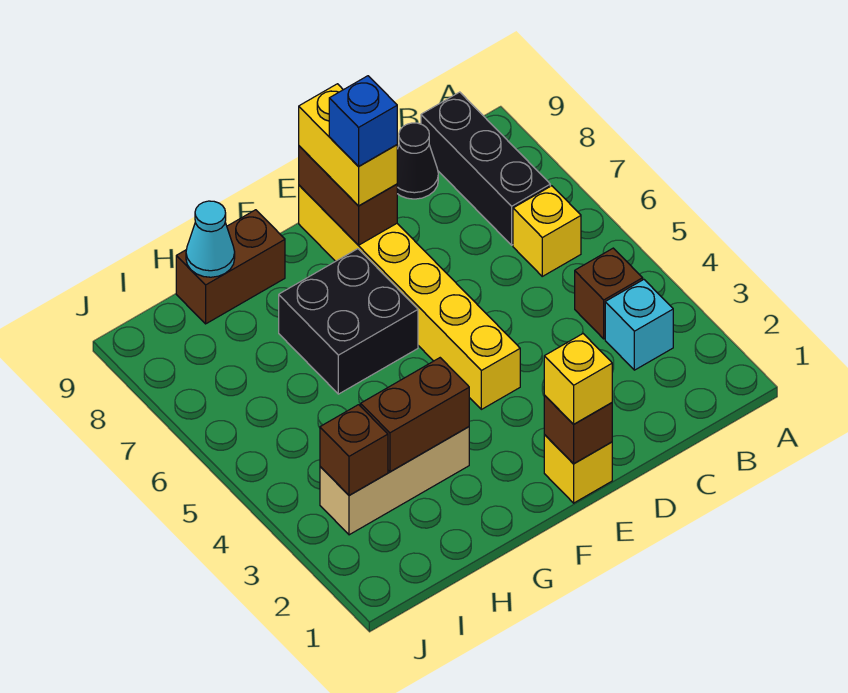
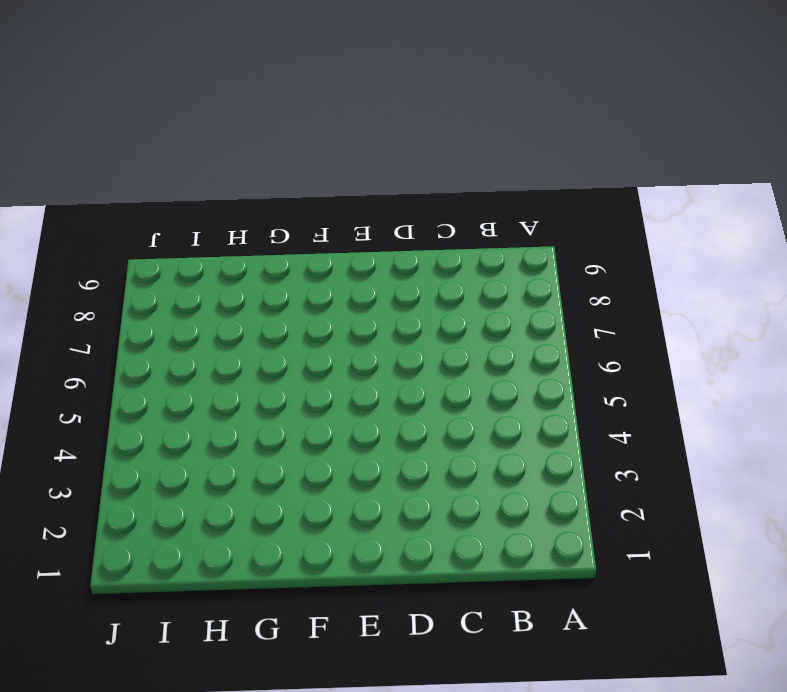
none -> cyan brick B3 level 1
none -> brown brick B4 level 1
none -> yellow brick B6 level 1

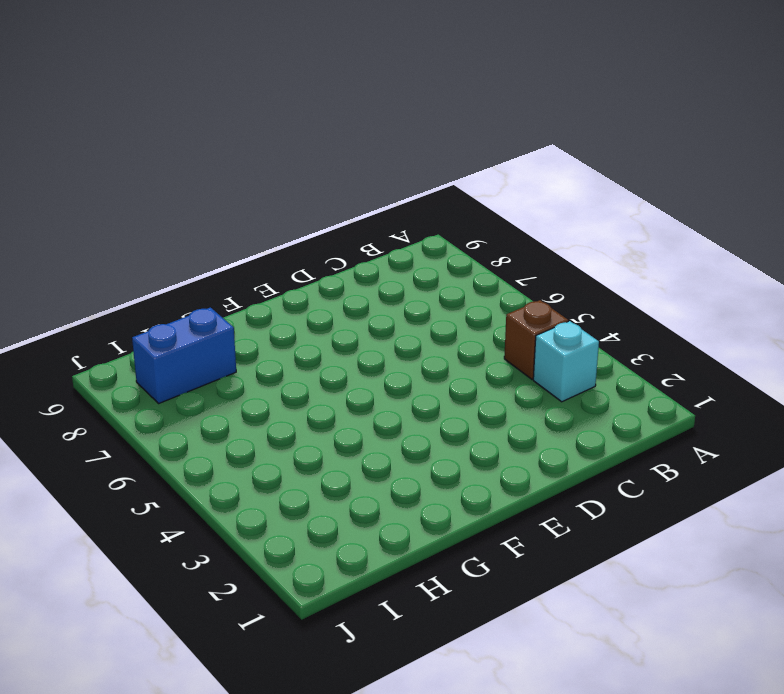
blue brick H8:I8 level 1 -> none
none -> yellow brick B6 level 1
none -> black brick B7:B9 level 1
none -> black cone C9 level 1

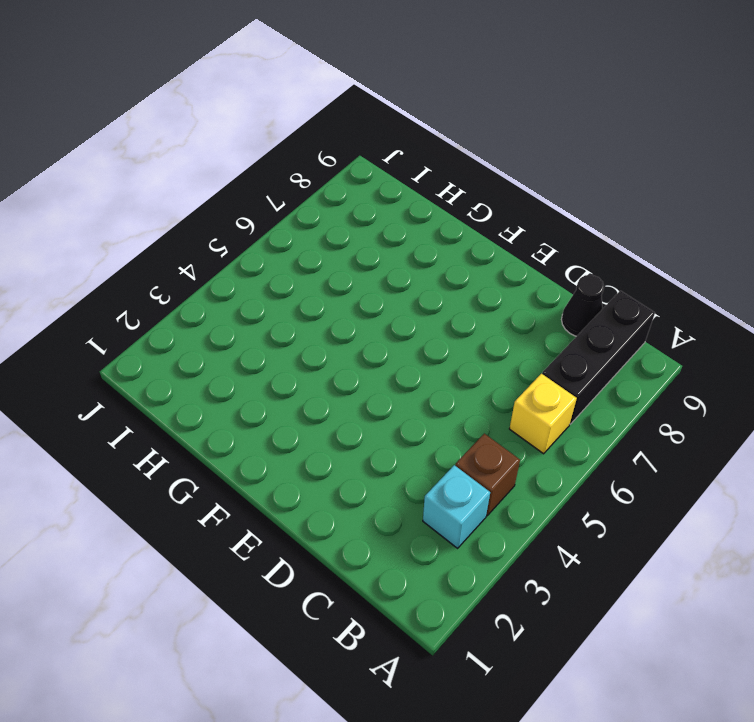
none -> yellow brick E1 level 1
none -> yellow brick E4:E9 level 1
none -> black brick F6:G7 level 1

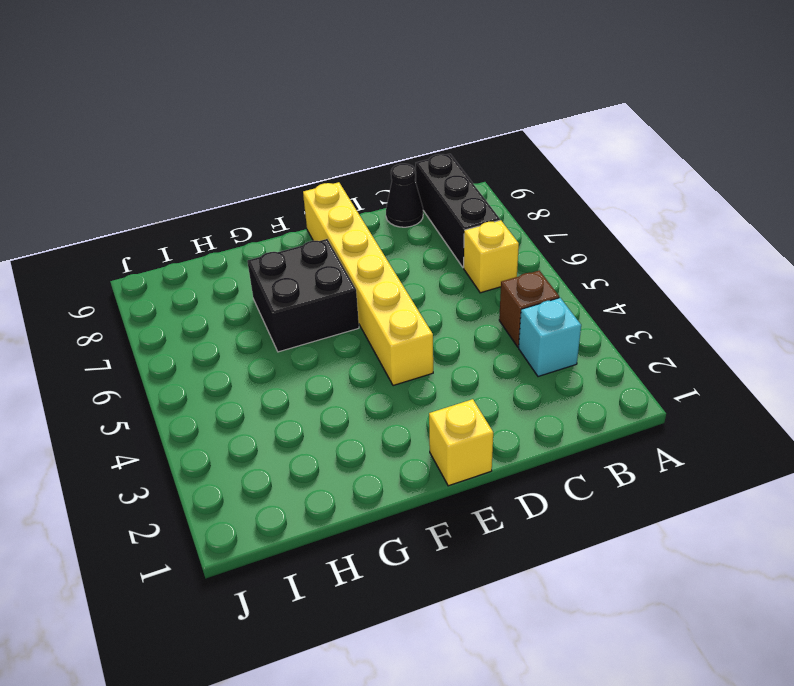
none -> tan brick G3:I3 level 1
none -> brown brick G9:H9 level 1
none -> brown brick E1 level 2

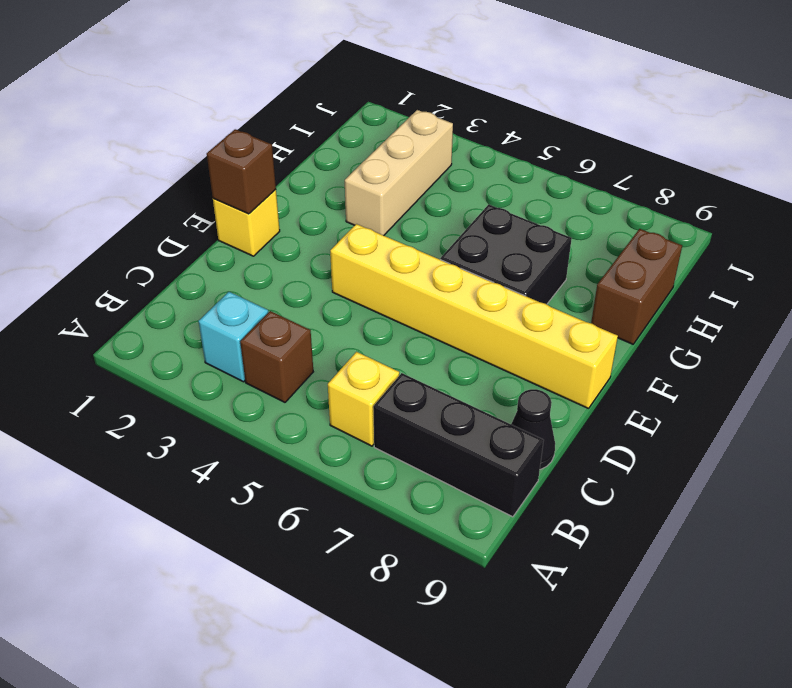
none -> brown brick E8:E9 level 2
none -> brown brick G3:H3 level 2
none -> cyan cone H9 level 2

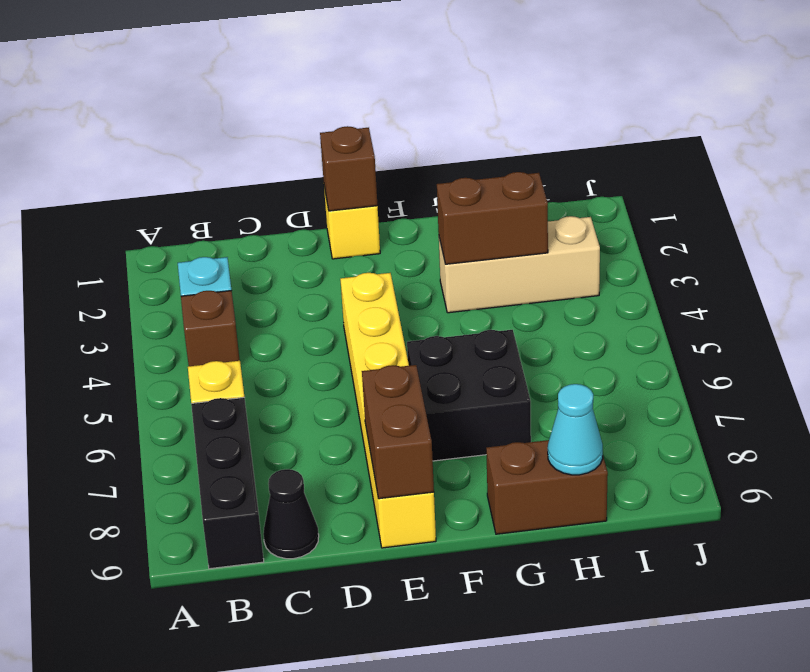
none -> brown brick I3 level 2
none -> yellow brick E1 level 3
none -> yellow brick E8:E9 level 3

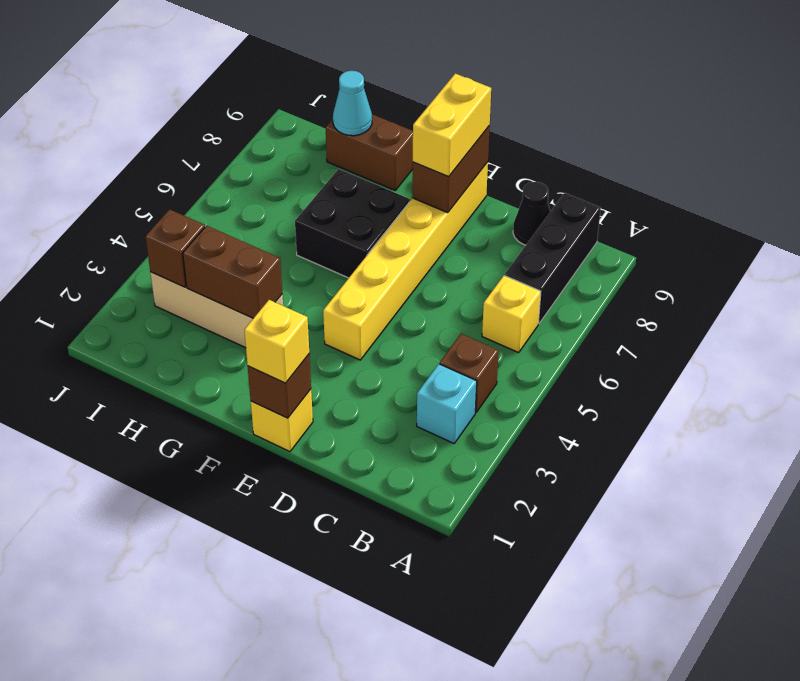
none -> blue brick E8 level 4

